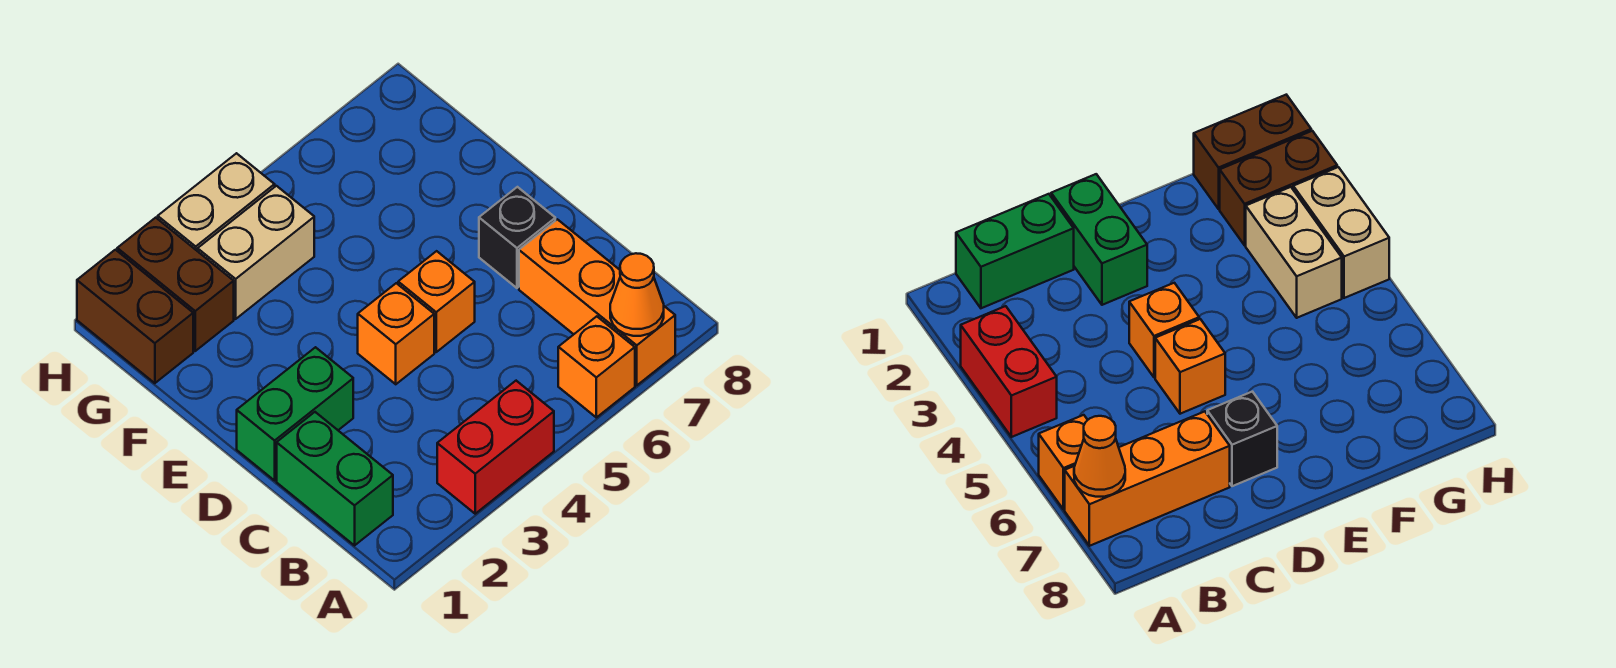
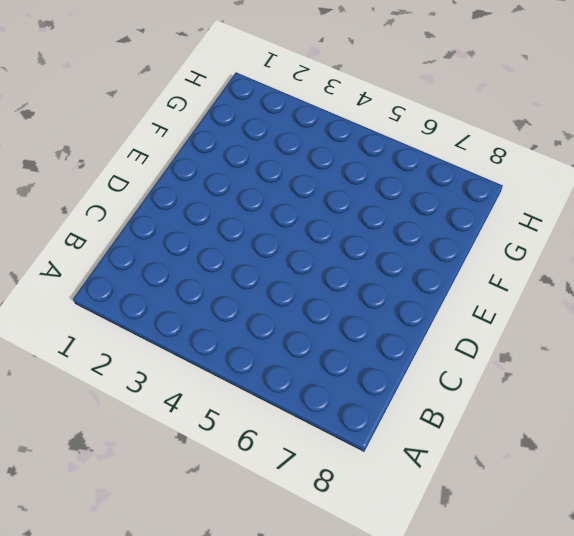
none -> red brick A3:A4 level 1
none -> orange brick A6 level 1
none -> orange brick A7:C7 level 1

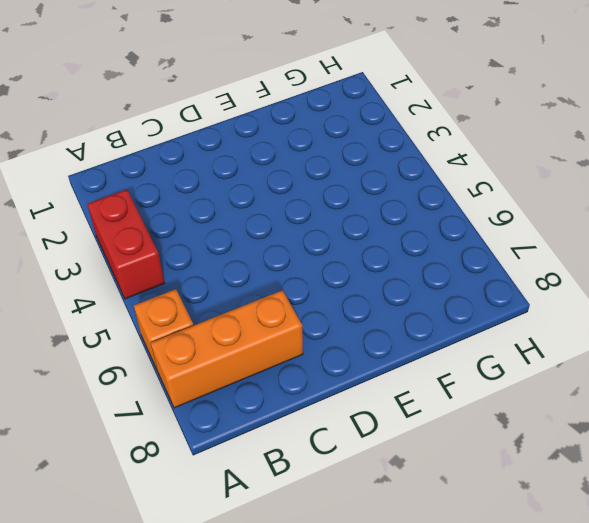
none -> green brick B1:C1 level 1
none -> green brick D1:D2 level 1
none -> orange brick D4 level 1

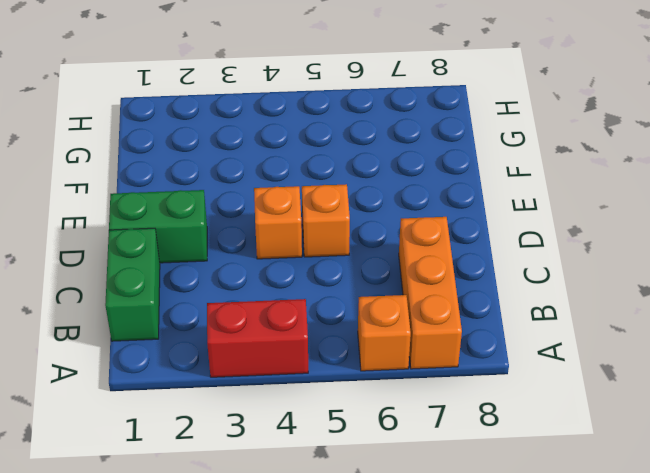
none -> black brick D7 level 1
none -> brown brick G1:H1 level 1
none -> brown brick G2:H2 level 1

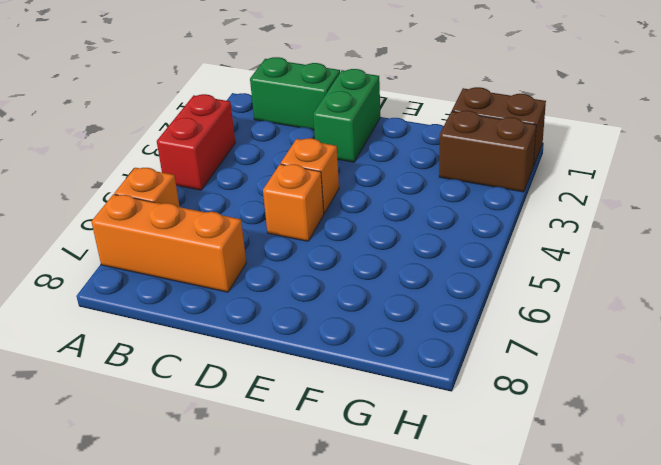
none -> black brick D7 level 1
none -> tan brick G3:G4 level 1
none -> tan brick H3:H4 level 1

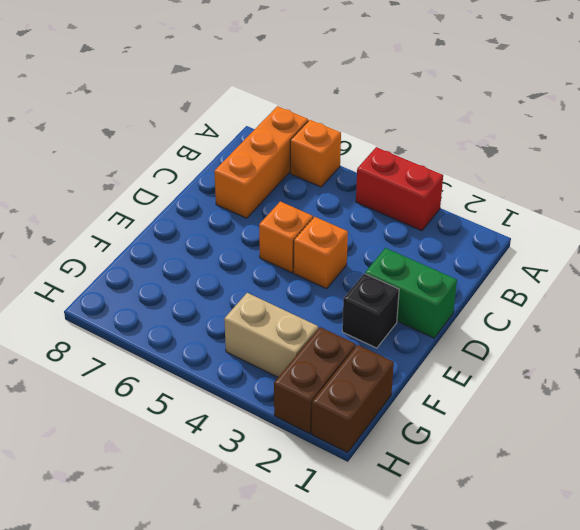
black brick E2 level 1 -> black brick D7 level 1
none -> green brick B1:C1 level 1
none -> tan brick H3:H4 level 1
none -> orange cone A7 level 2

